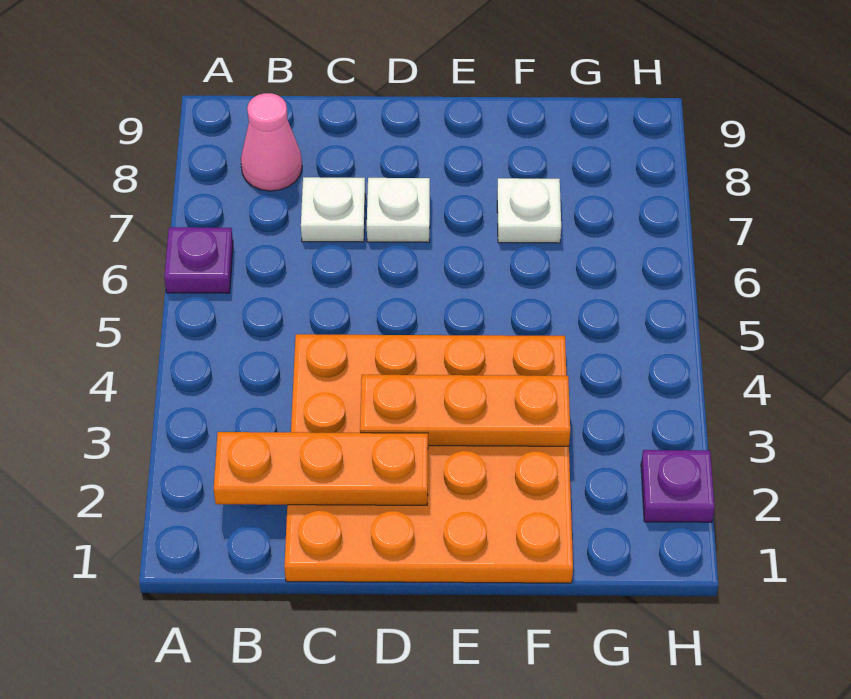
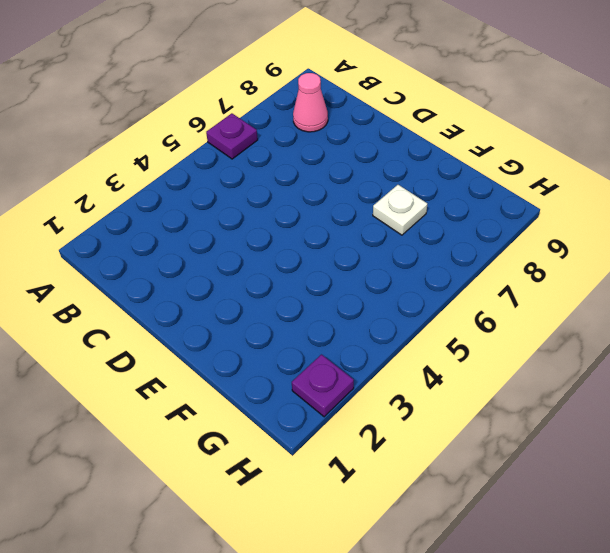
none -> orange plate C1:F4 level 1
none -> white plate C7 level 1

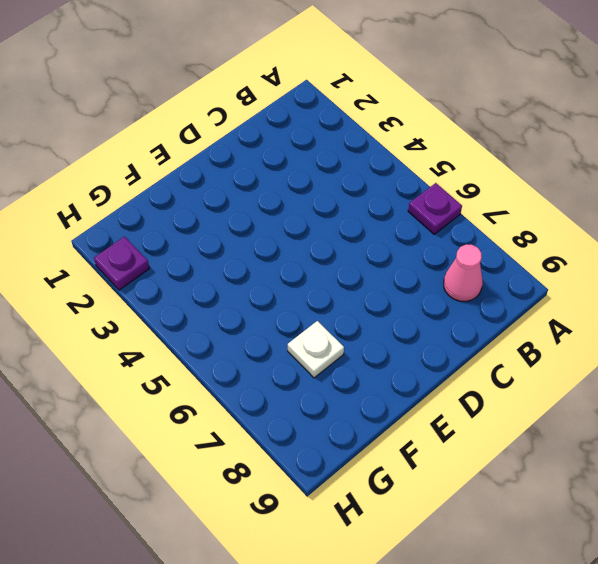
none -> orange plate C1:F4 level 1
none -> white plate C7 level 1

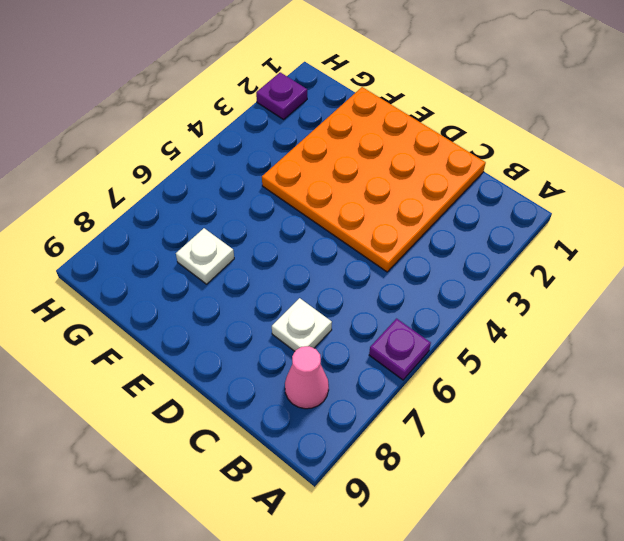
none -> white plate D7 level 1
none -> orange plate B2:D2 level 2

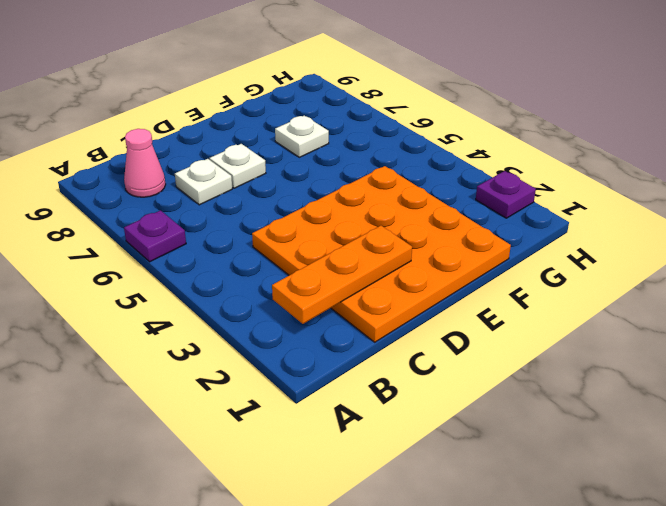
none -> orange plate D3:F3 level 2

